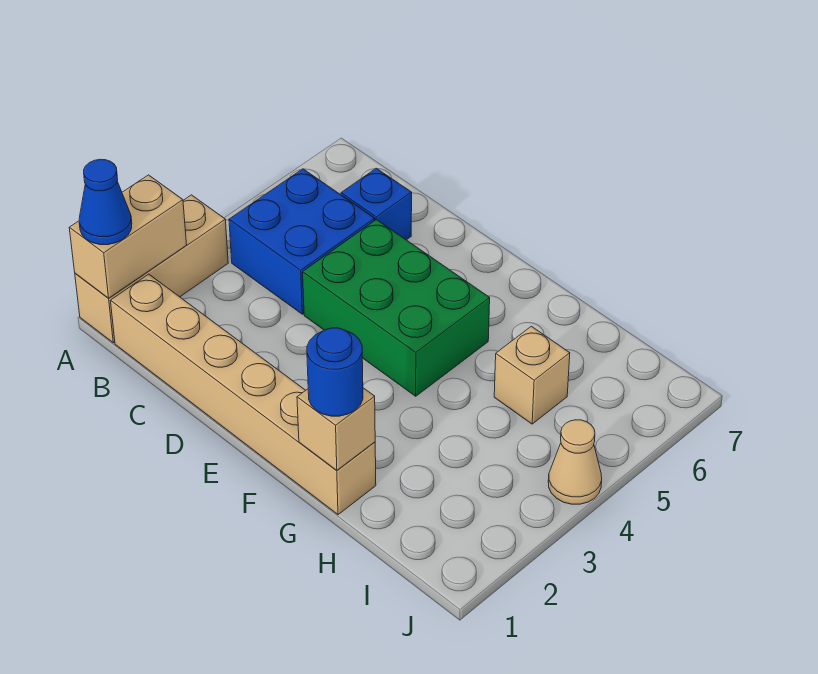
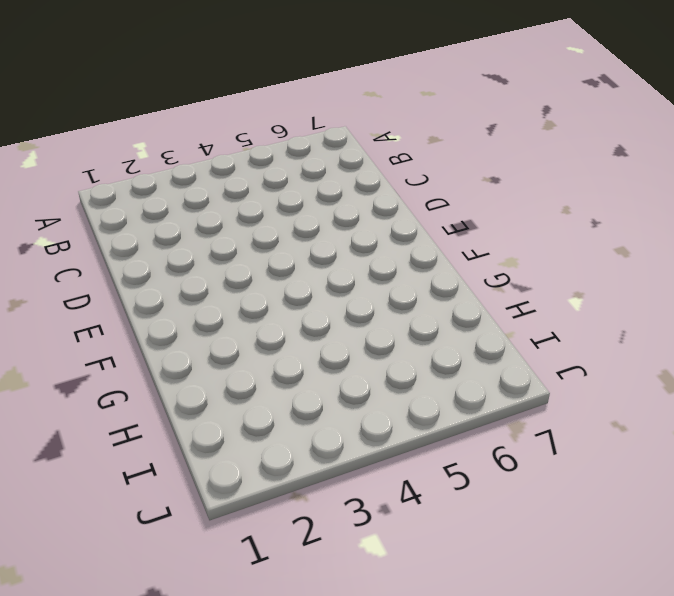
none -> tan brick A1:A3 level 1
none -> tan brick B1:G1 level 1

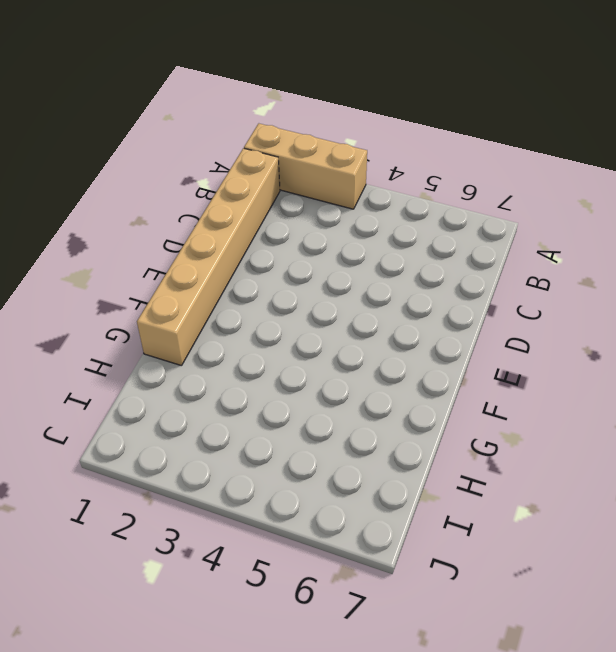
none -> blue brick B4:C5 level 1
none -> blue brick C6 level 1

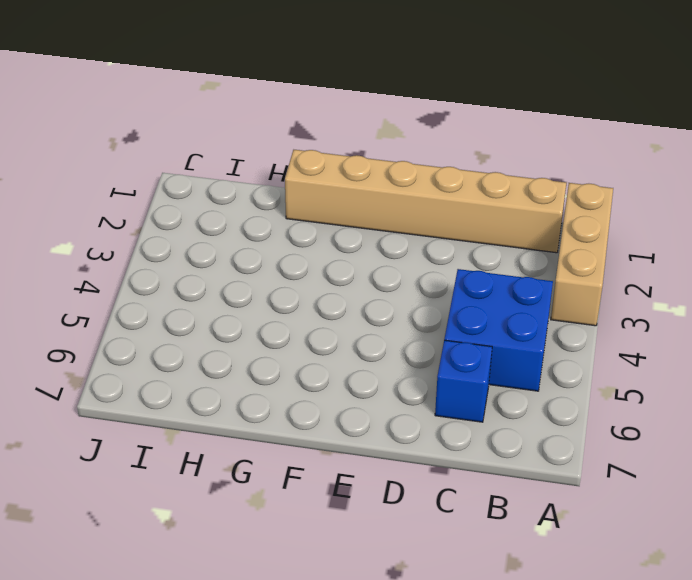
none -> green brick D4:F5 level 1
none -> tan brick H5 level 1

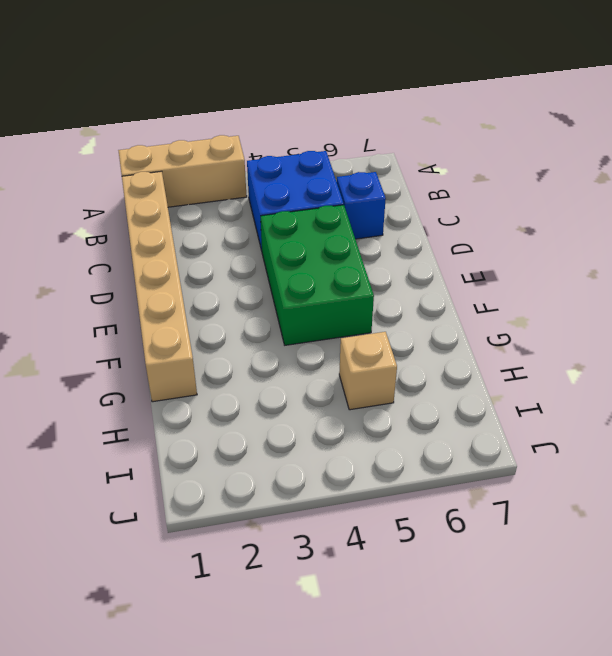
none -> tan cone J4 level 1
none -> tan brick A1:A2 level 2

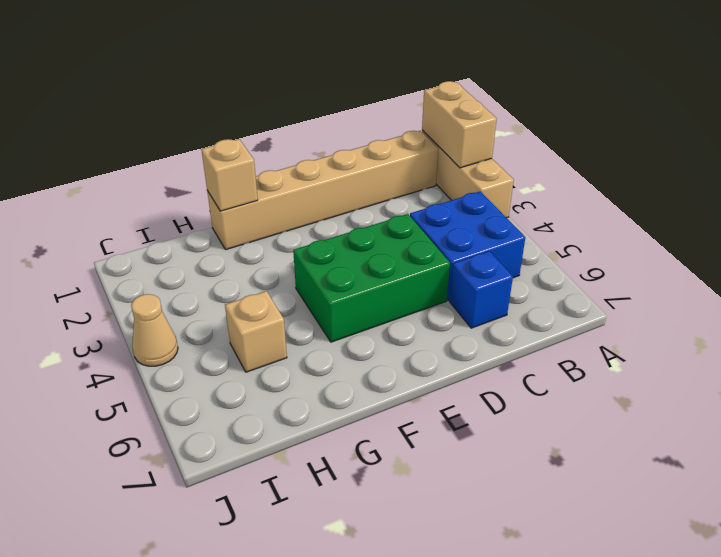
none -> blue cone A1 level 3
none -> blue round brick G1 level 3

